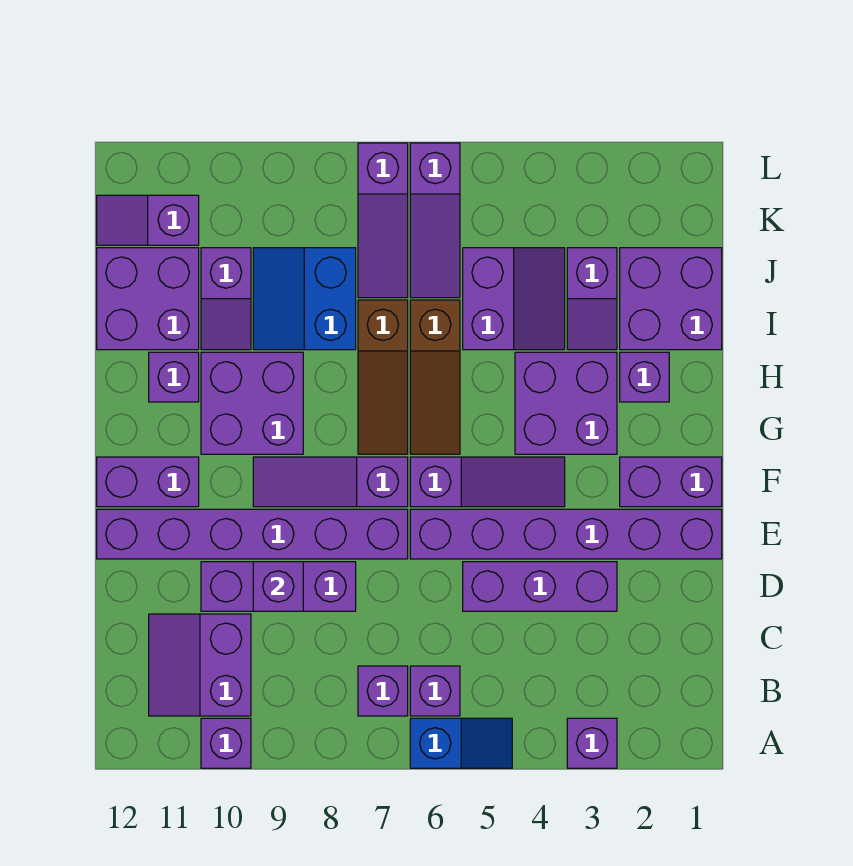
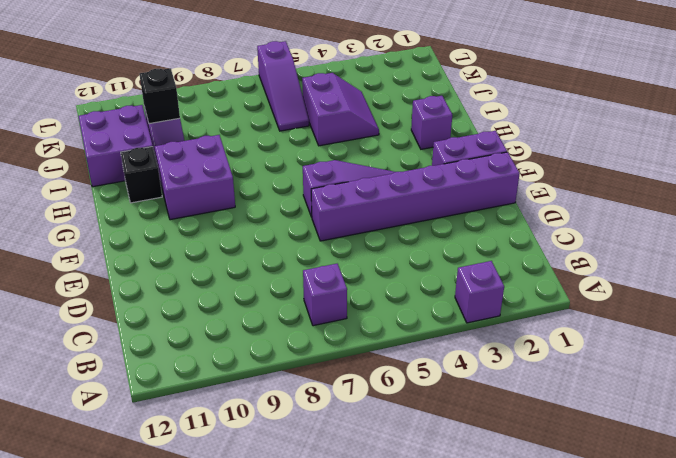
black brick H11 level 1 -> purple brick H11 level 1
black brick J10 level 2 -> none
none -> blue slope A5:A6 level 1 top 6
none -> purple brick A10 level 1
none -> purple brick B6 level 1
none -> purple slope B10:C11 level 1 top 10

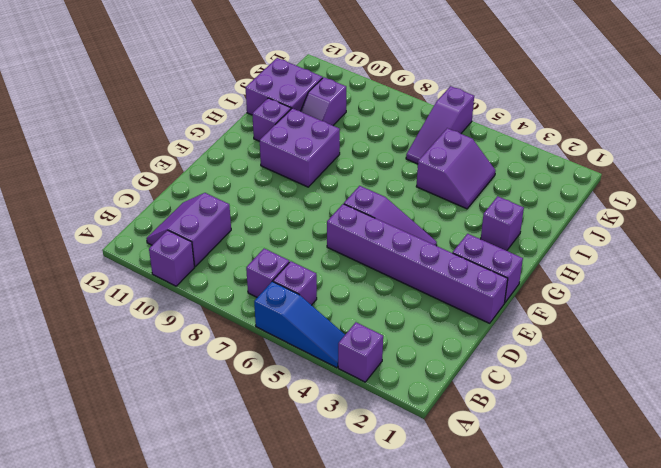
blue slope A4:A6 level 1 top 6 -> blue slope A5:A6 level 1 top 6
none -> purple brick D3:D5 level 1
none -> purple brick D8:D10 level 1
none -> purple brick E7:E12 level 1
none -> purple slope F7:F9 level 1 top 7

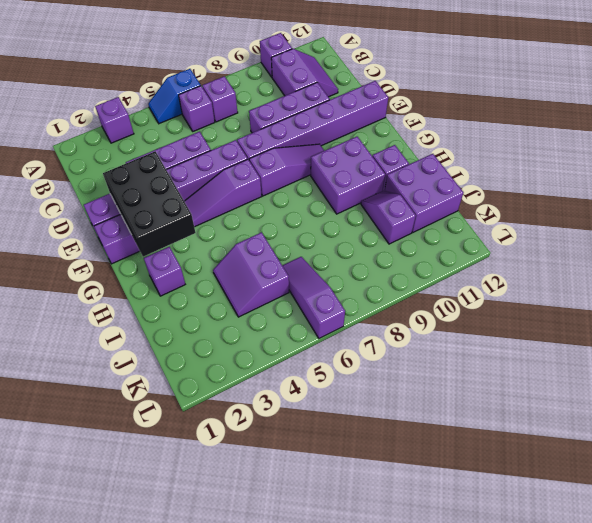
black brick E2:G3 level 2 -> none
none -> purple brick F11:F12 level 1
none -> purple brick G3:H4 level 1
none -> brown slope G6:I6 level 1 top I
none -> brown slope G7:I7 level 1 top I

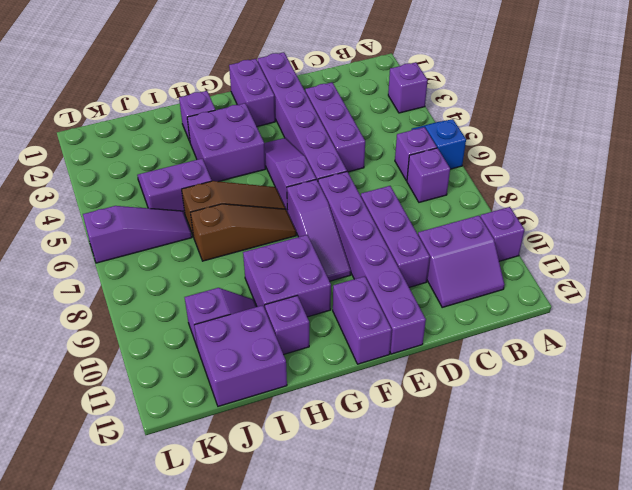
none -> purple brick I1:J2 level 1
none -> purple slope I3:J3 level 1 top J
none -> blue slope I8:J9 level 1 top 8
none -> purple slope J7:L7 level 1 top L

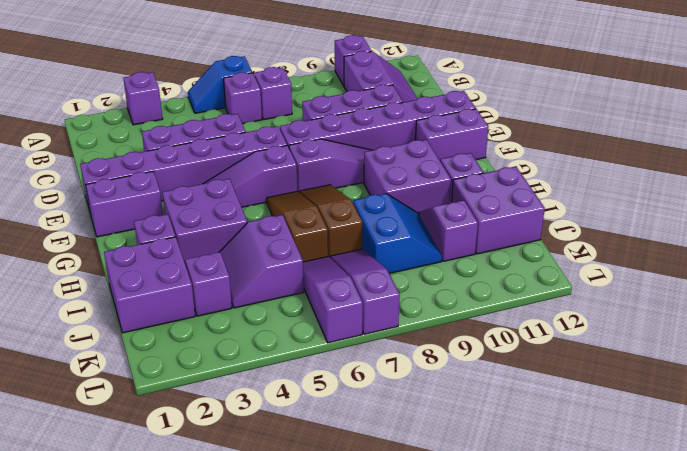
none -> purple slope K11:K12 level 1 top 11
none -> purple brick D9 level 2

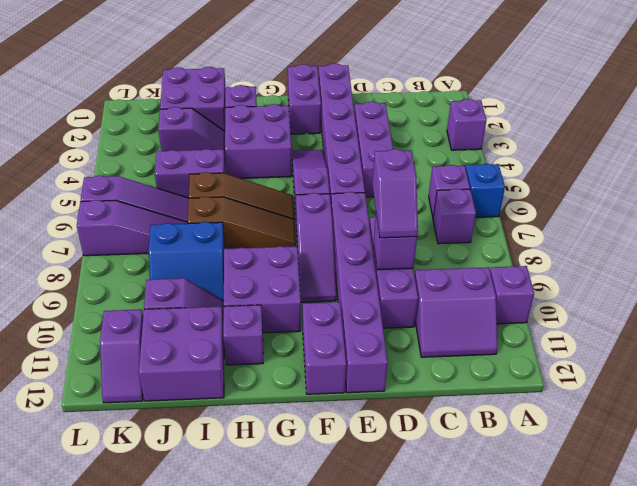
purple slope D8:D9 level 3 top 8 -> none

